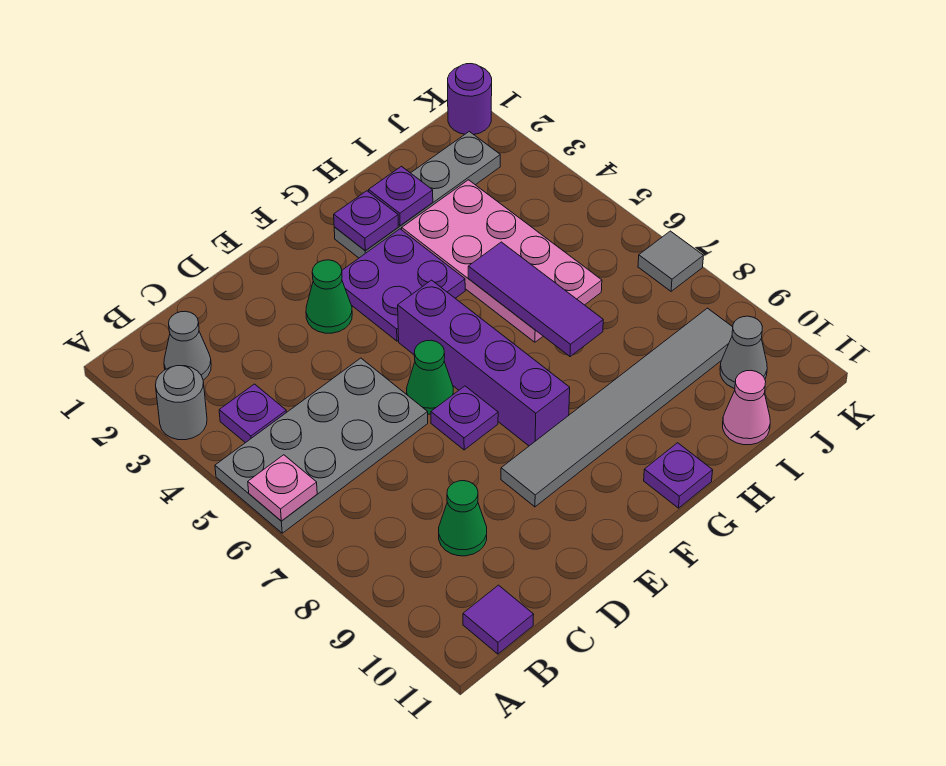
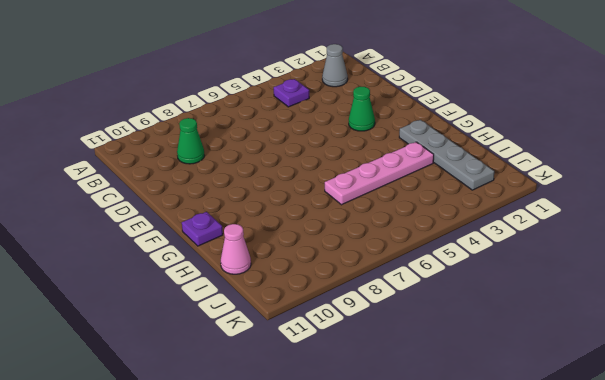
pink plate H3:H6 level 1 -> pink plate H3:I6 level 1
none -> grey round brick A3 level 1
none -> grey plate A5:D6 level 1
none -> purple tile B11 level 1

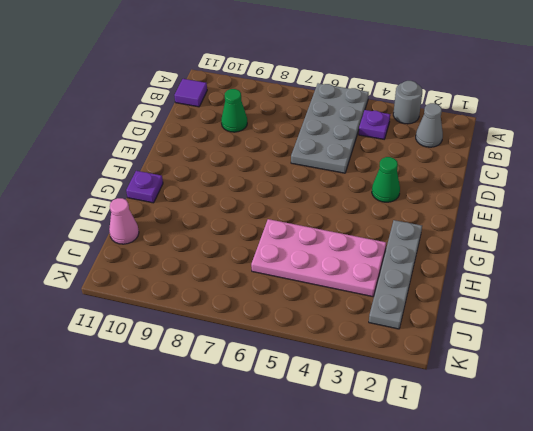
none -> green cone E6 level 1
none -> purple plate E7 level 1
none -> grey tile E9:J9 level 1

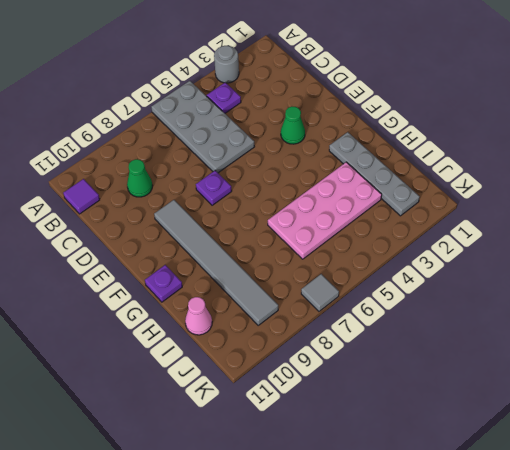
none -> grey cone B2 level 1
none -> green cone E6 level 1
none -> purple plate F3:G4 level 1

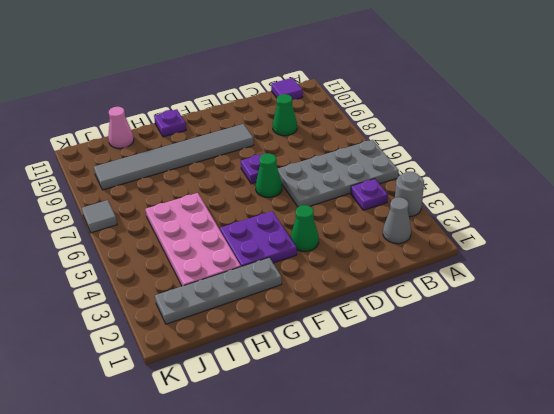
none -> purple brick F5:F8 level 1
none -> grey cone J10 level 1
none -> purple round brick K1 level 1

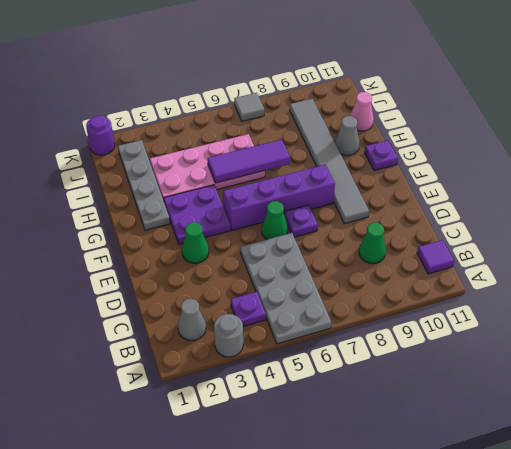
grey cone H10 level 1 -> grey cone J10 level 1
none -> pink plate A6 level 2
none -> purple plate G2 level 2
none -> purple plate H2 level 2

